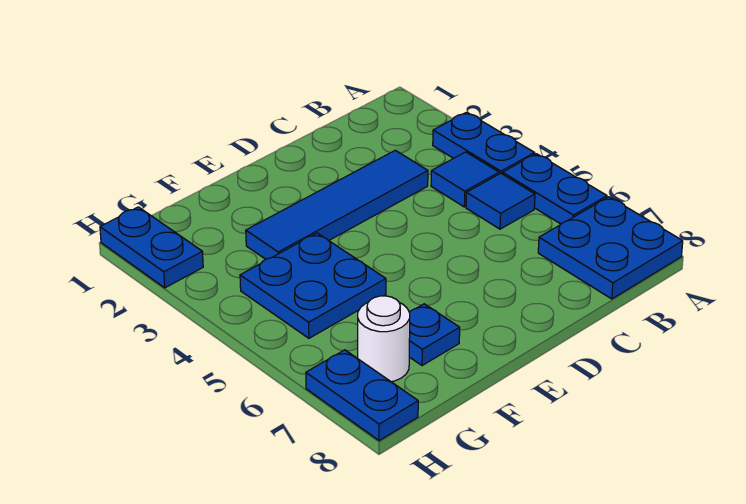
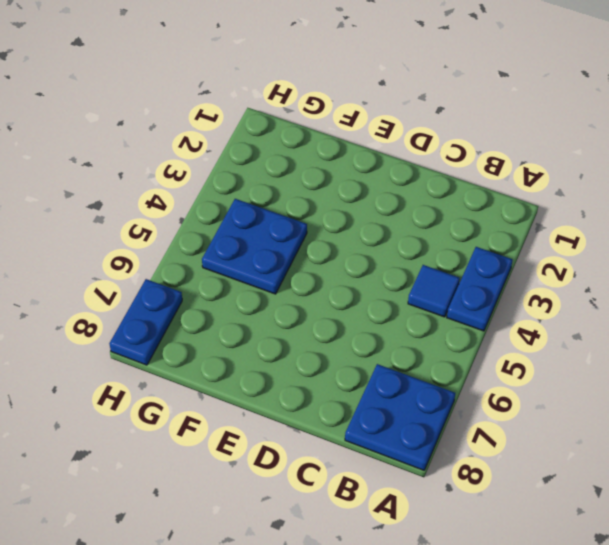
none -> blue plate A5:A6 level 1
none -> blue tile B5 level 1

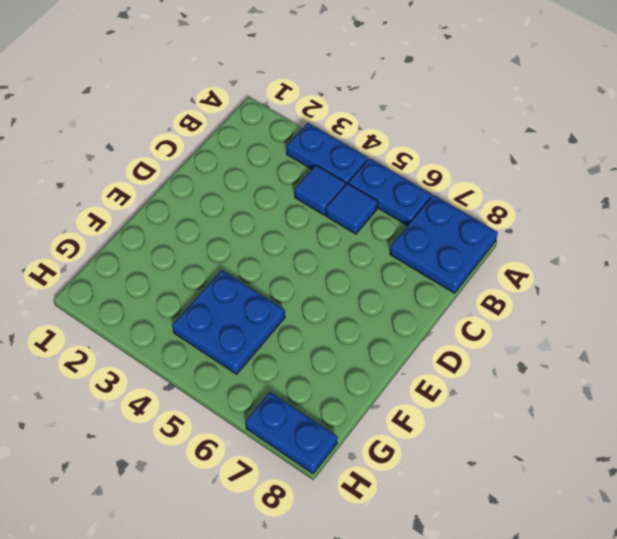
none -> blue tile C3:F3 level 1
none -> blue plate F7 level 1

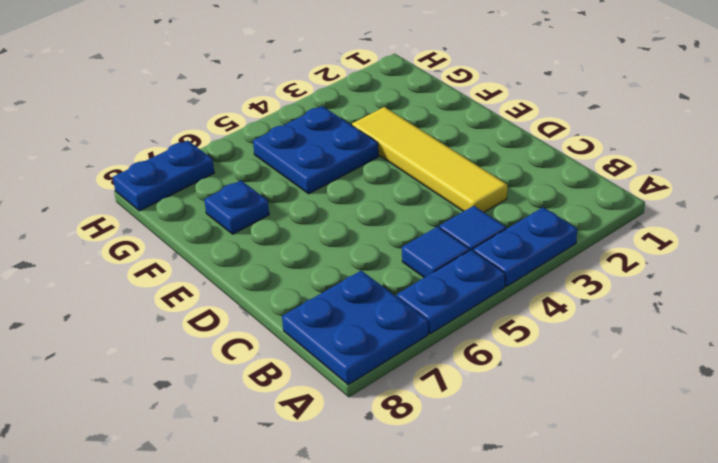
yellow tile C3:F3 level 1 -> blue tile C3:F3 level 1
none -> white round brick G7 level 1
none -> blue plate H1:H2 level 1

